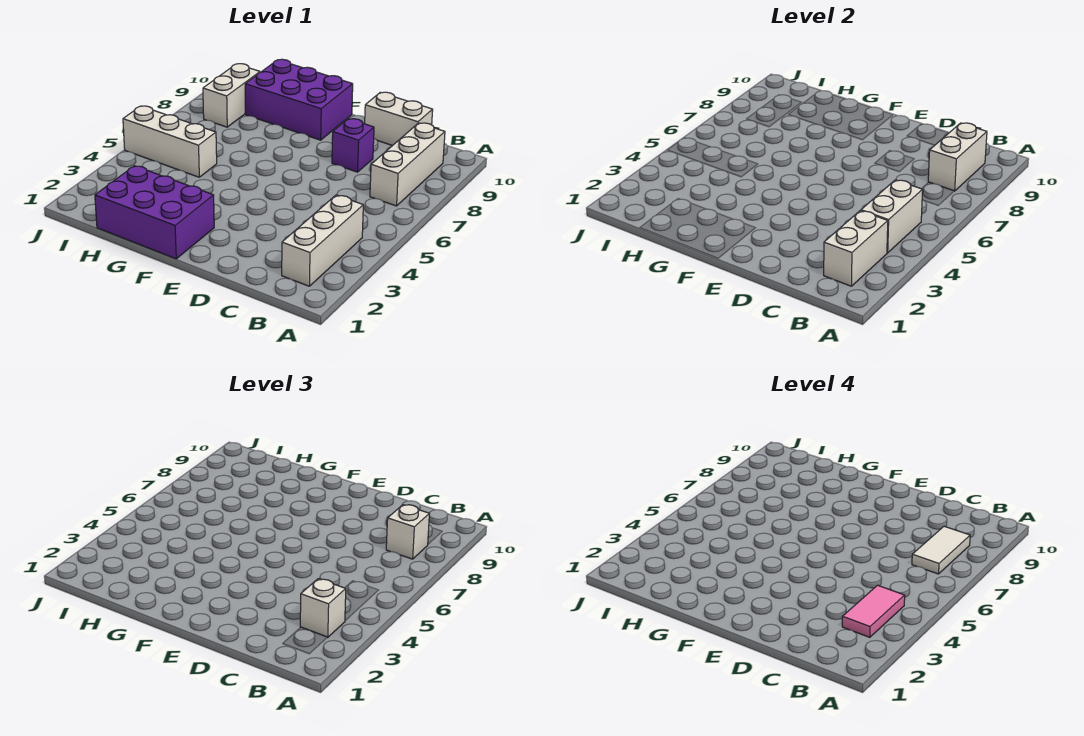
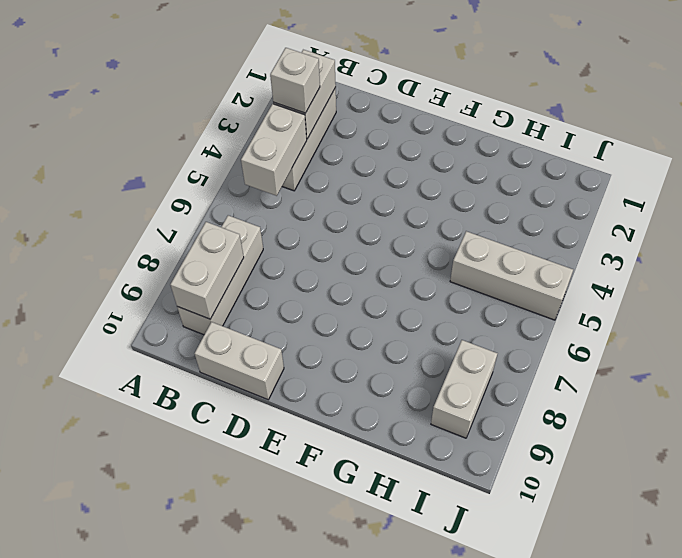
none -> purple brick D8 level 1
none -> purple brick F1:H2 level 1
none -> purple brick F9:H10 level 1

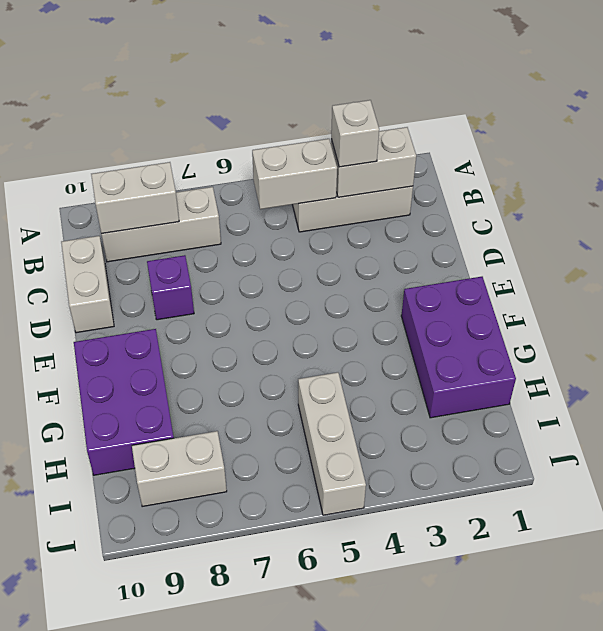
none -> white brick B8 level 3
none -> pink tile B3:B4 level 4
none -> white tile B7:B8 level 4

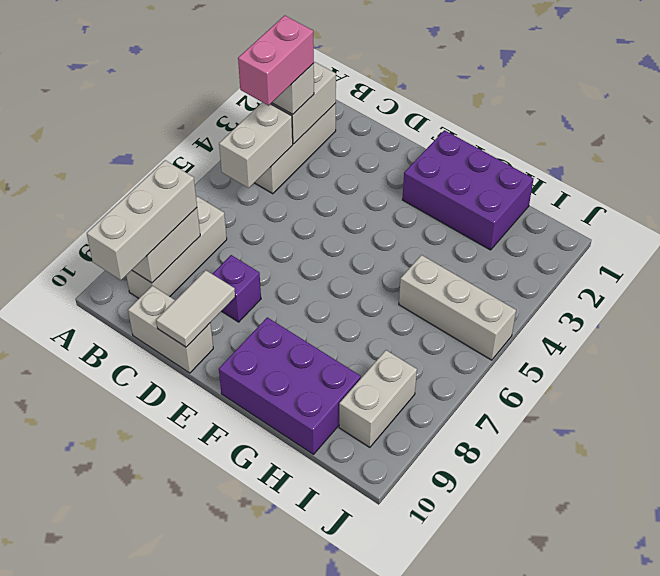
pink brick B3:B4 level 4 -> pink tile B3:B4 level 4
white brick B8:B10 level 3 -> white brick B8 level 3
white tile D9:D10 level 2 -> white tile B7:B8 level 4

